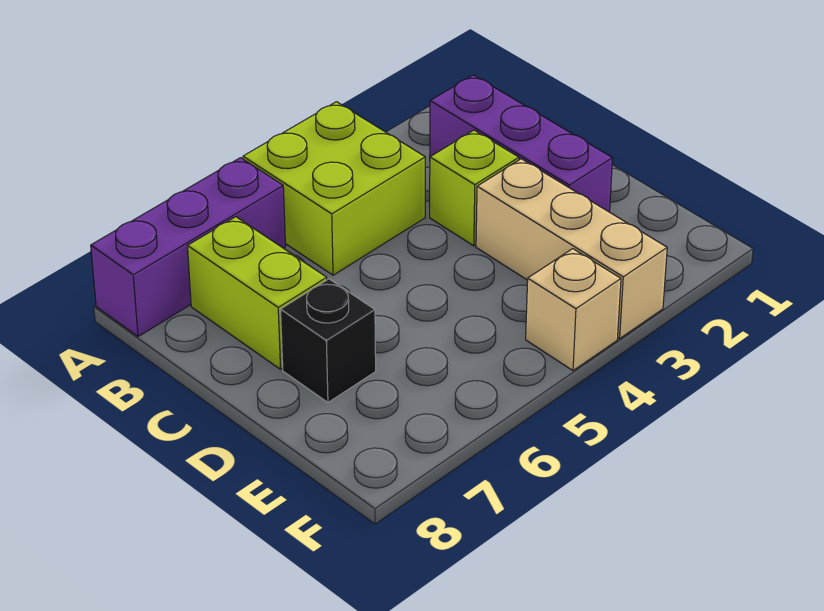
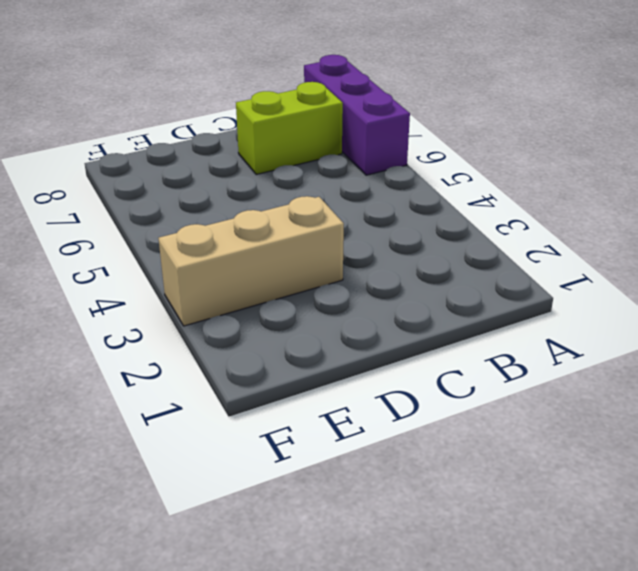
none -> lime brick A4:B5 level 1
none -> purple brick B2:D2 level 1

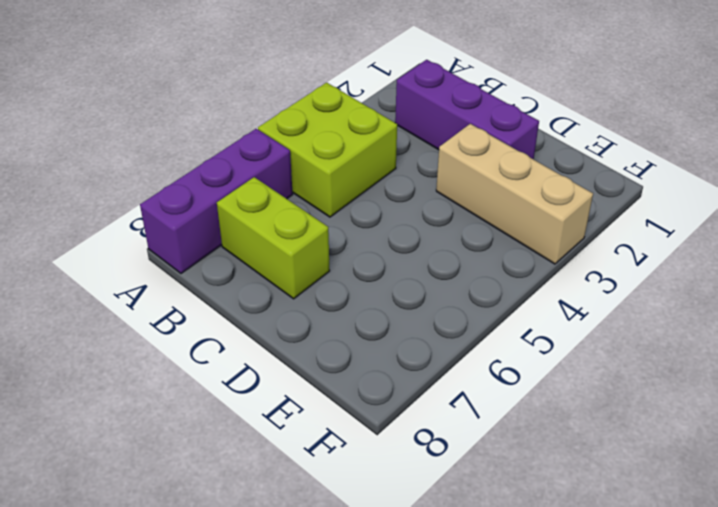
none -> lime brick C3 level 1
none -> black brick D7 level 1

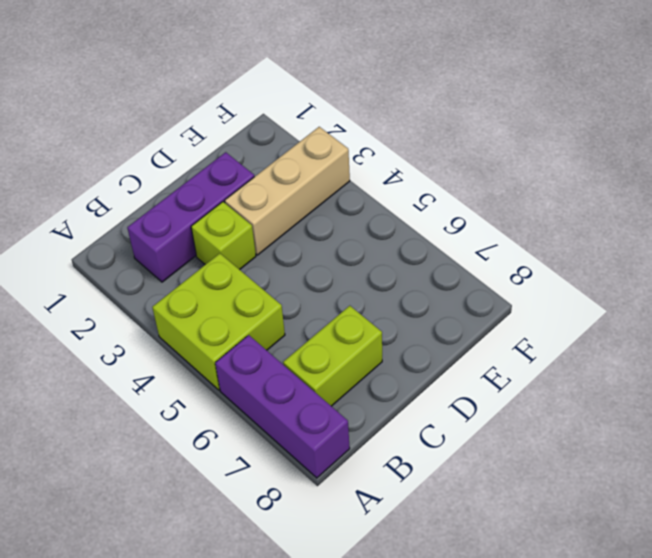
none -> black brick D7 level 1
none -> tan brick F4 level 1

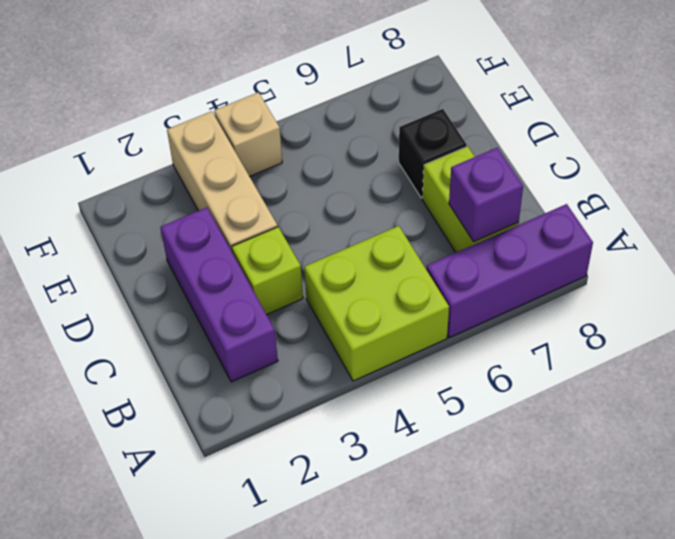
purple brick B7 level 2 -> none

